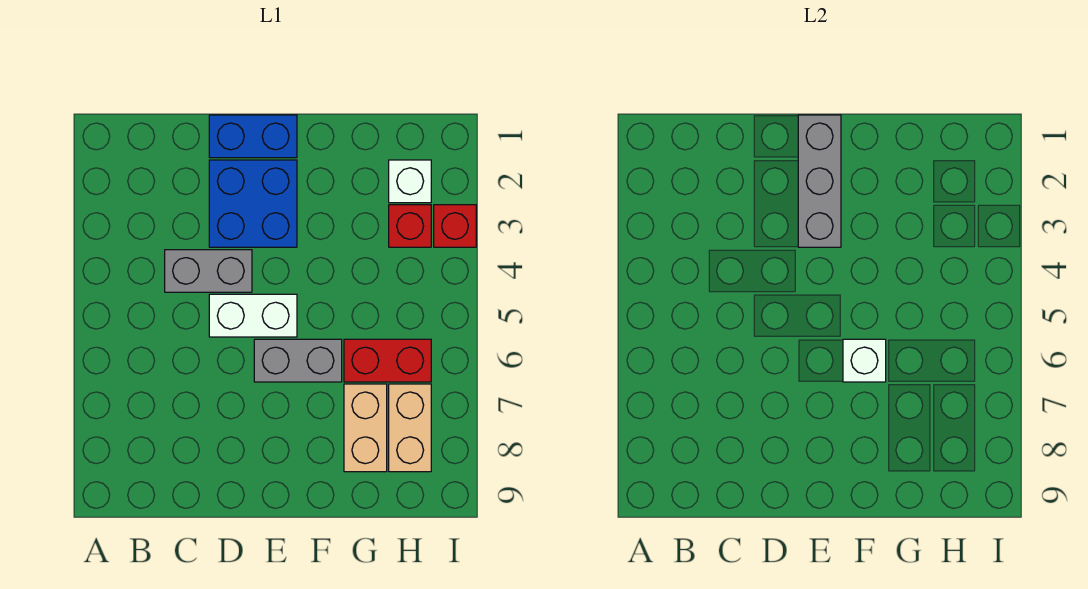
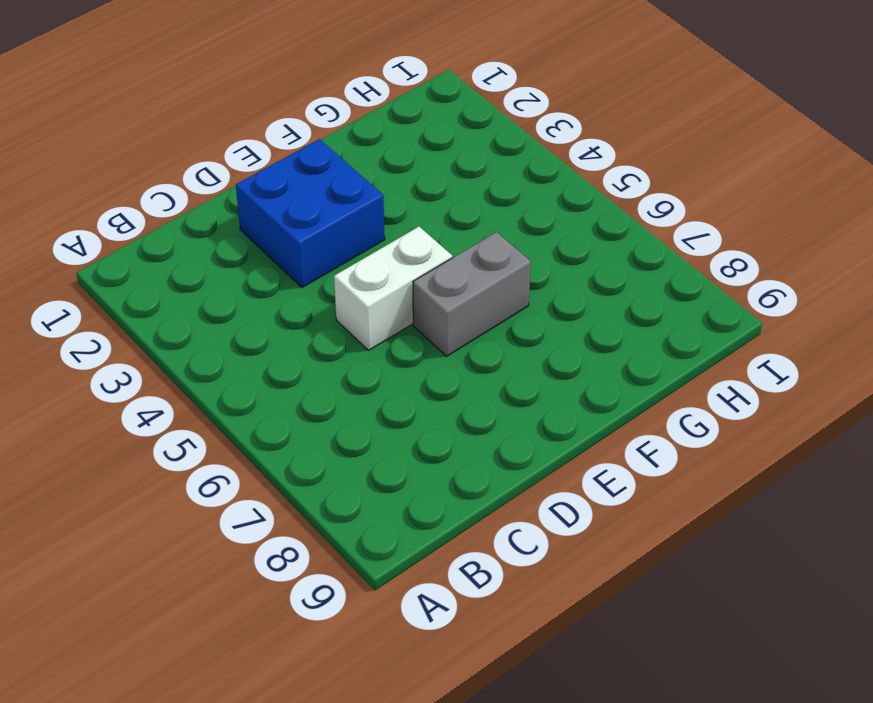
none -> grey brick C4:D4 level 1
none -> blue brick D1:E1 level 1
none -> red brick G6:H6 level 1

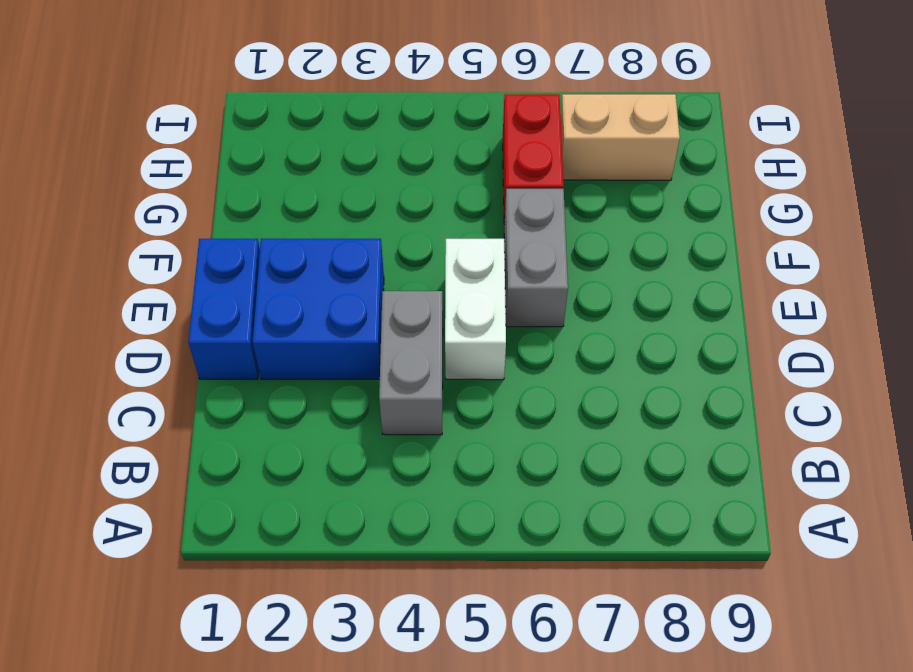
none -> tan brick G7:G8 level 1
none -> white brick H2 level 1
none -> red brick H3 level 1

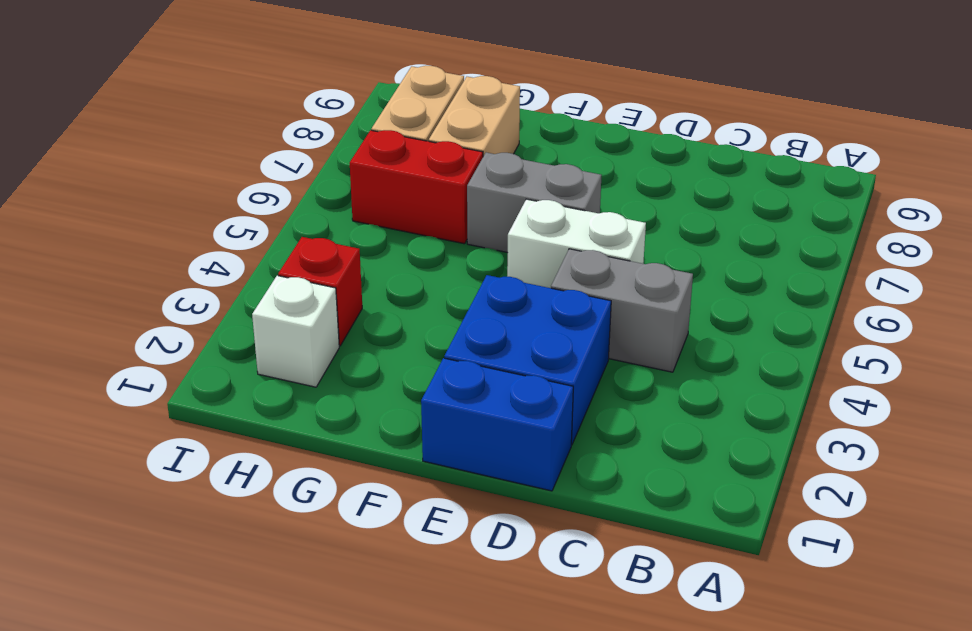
none -> red brick I3 level 1
none -> grey brick E1:E3 level 2
none -> white brick F6 level 2

